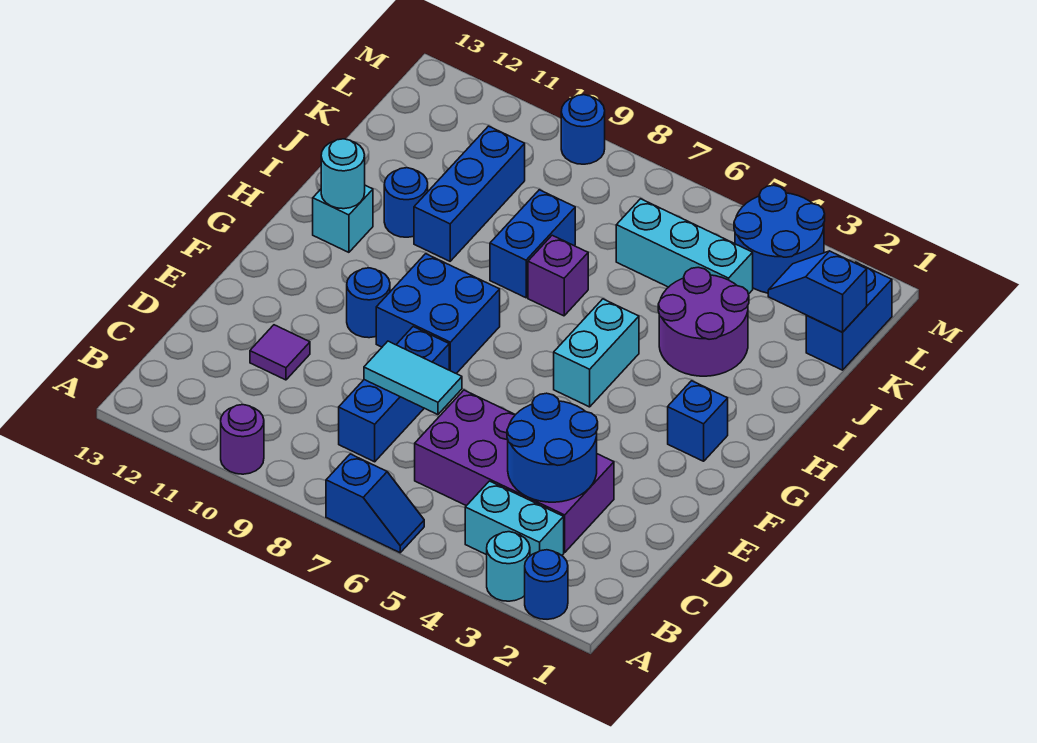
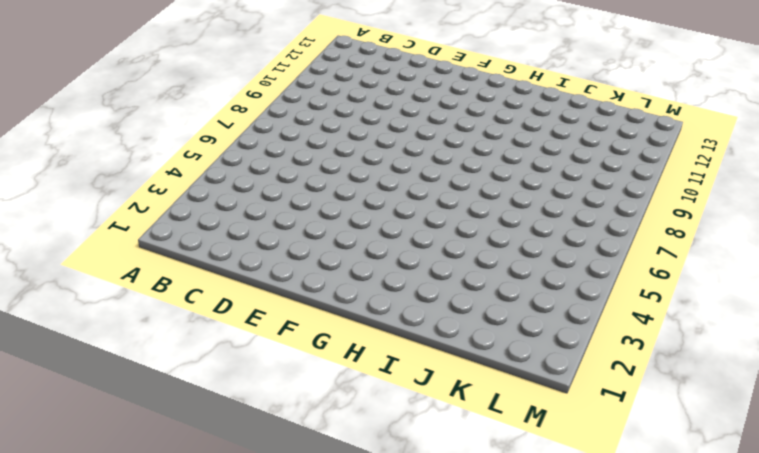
none -> blue round brick A2 level 1
none -> cyan round brick A3 level 1
none -> blue slope A6:A7 level 1 top 7

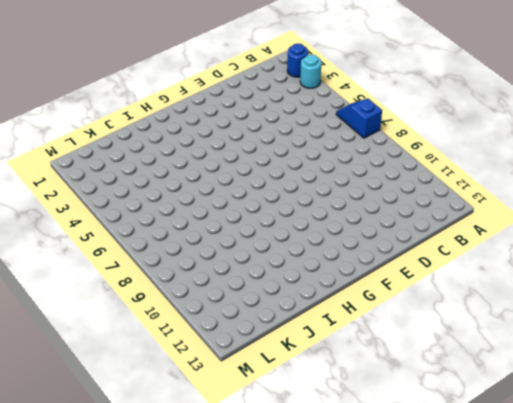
none -> purple round brick A10 level 1
none -> cyan brick B3:B4 level 1
none -> purple brick C3:D6 level 1

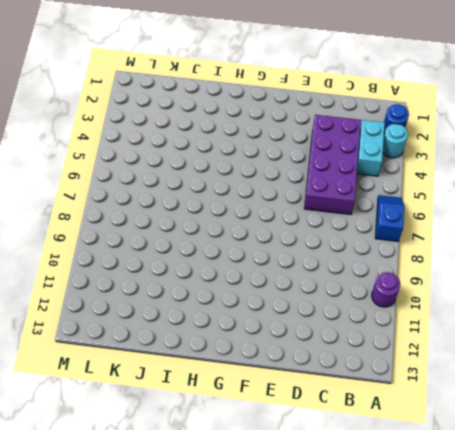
none -> blue brick C8:E8 level 1
none -> purple tile D11 level 1
none -> blue brick F8:G9 level 1

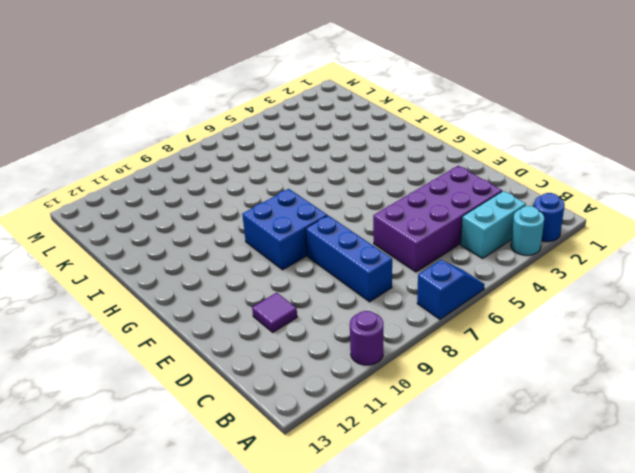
none -> blue round brick F10 level 1
none -> blue brick G2 level 1
none -> cyan brick G5:H5 level 1

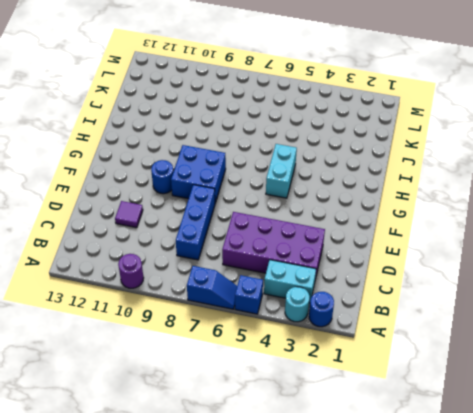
blue brick A5 level 1 -> blue brick G2 level 1
none -> cyan brick H12 level 1
none -> purple round brick I3:J4 level 1
none -> purple brick I7 level 1

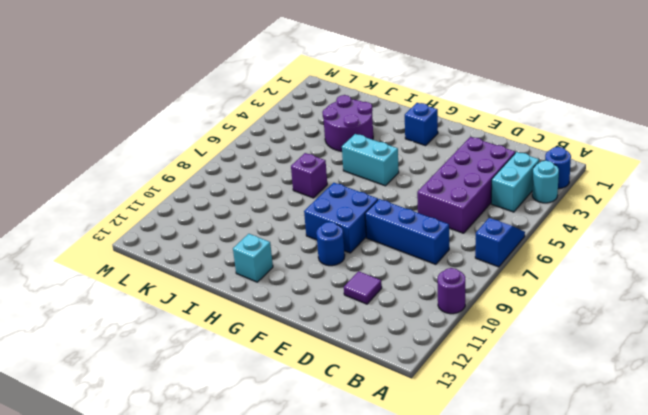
none -> blue brick I8:J8 level 1
none -> blue brick I10:K10 level 1
none -> blue round brick I11 level 1

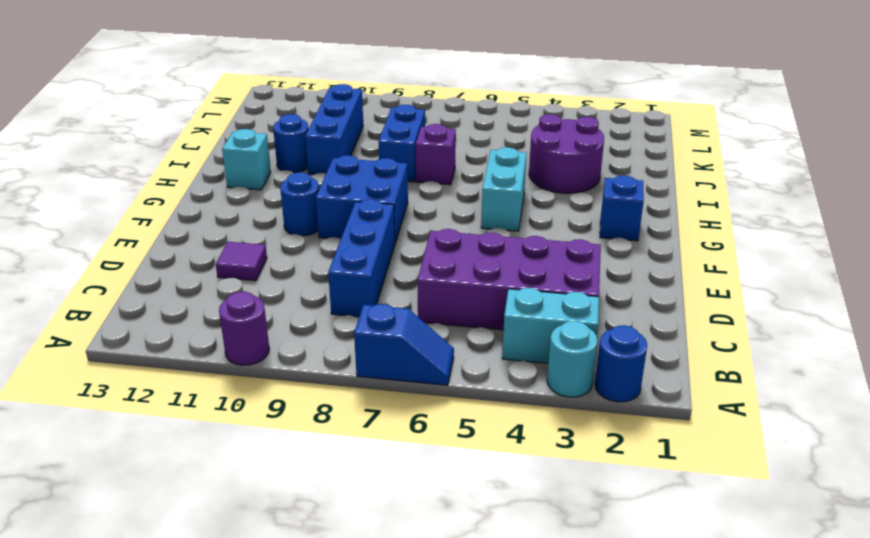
none -> blue brick K1:L1 level 1
none -> cyan brick K4:K6 level 1
none -> blue round brick L3:M4 level 1

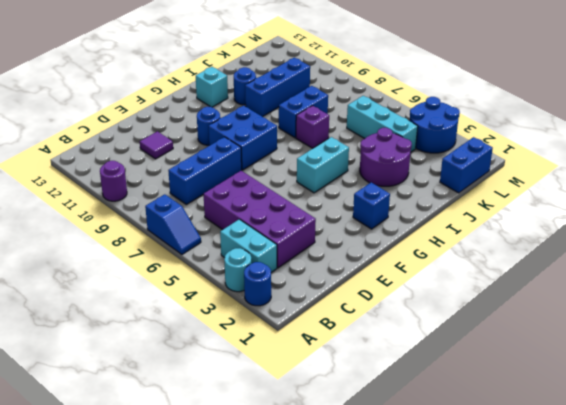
none -> blue round brick M9 level 1
none -> blue round brick C3:D4 level 2
none -> cyan tile D7:D8 level 2

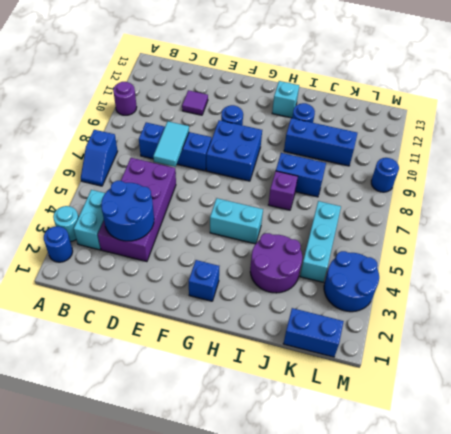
none -> cyan round brick H12 level 2
none -> blue slope K1:K2 level 2 top 1

